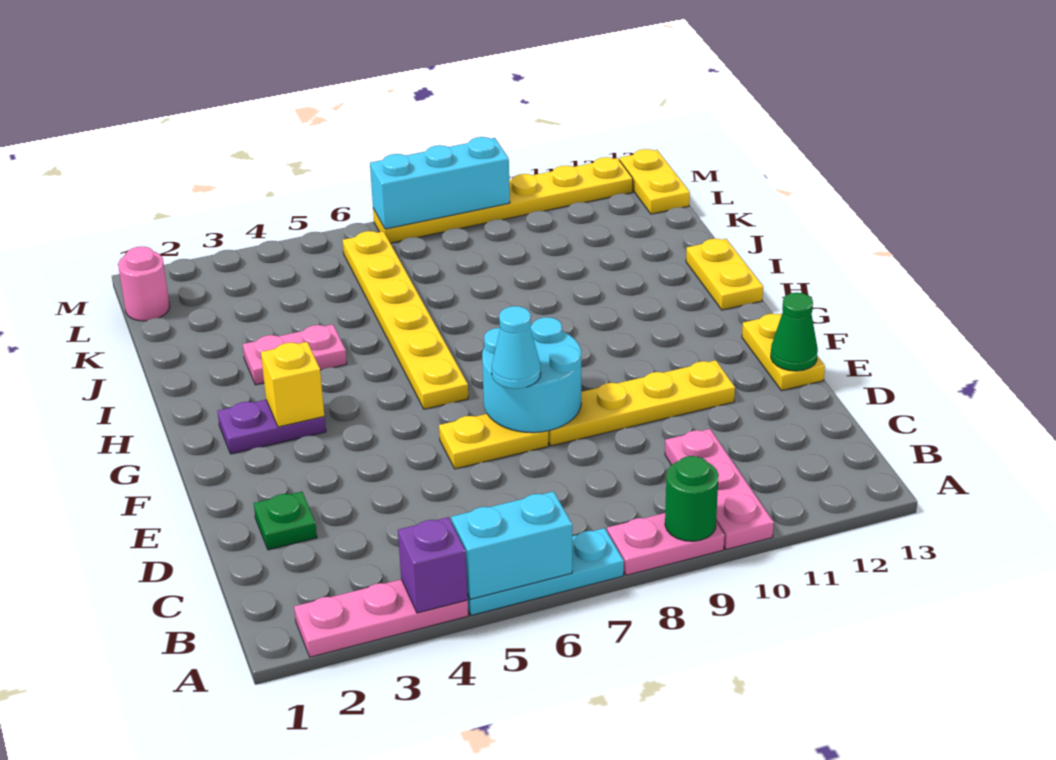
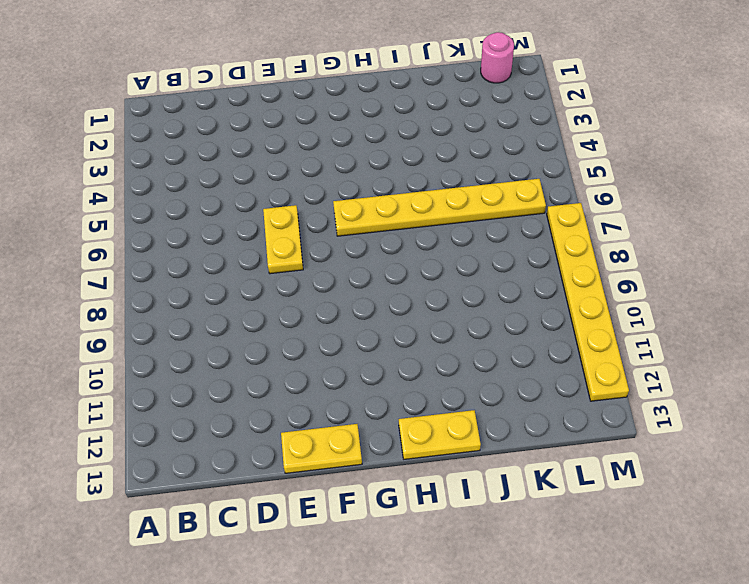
none -> pink plate A2:A4 level 1
none -> cyan plate A5:A7 level 1
none -> pink plate A8:A9 level 1

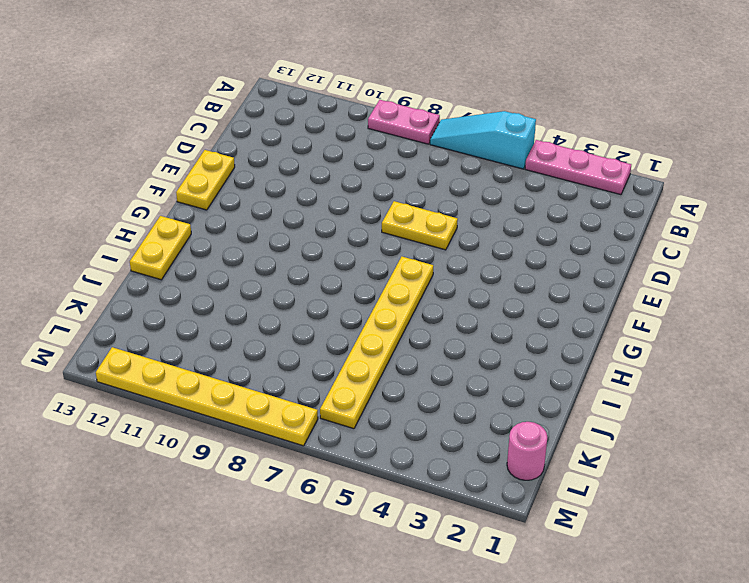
cyan slope A5:A7 level 1 top 5 -> cyan plate A5:A7 level 1
none -> pink plate A10:C10 level 1
none -> green plate D2 level 1
none -> yellow plate E8:E11 level 1

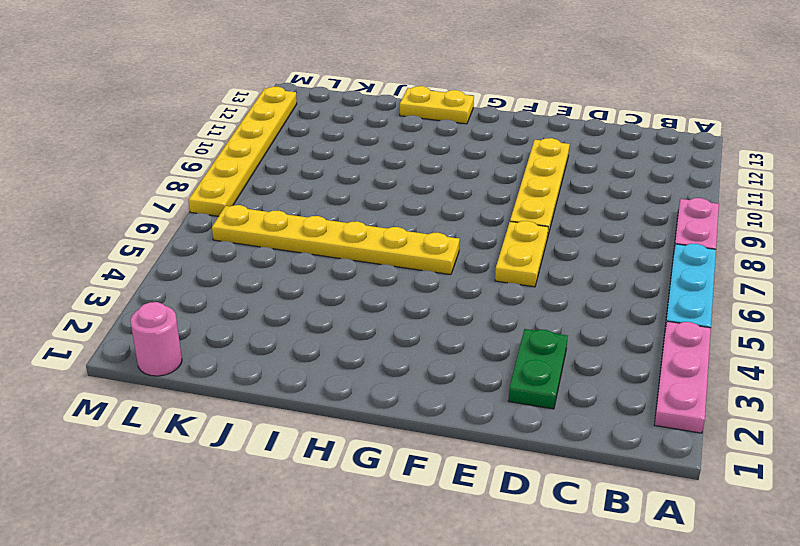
green plate D2:D3 level 1 -> green plate D2 level 1
none -> pink plate A10:C10 level 1
none -> yellow plate E13:F13 level 1
none -> purple plate G2:G3 level 1

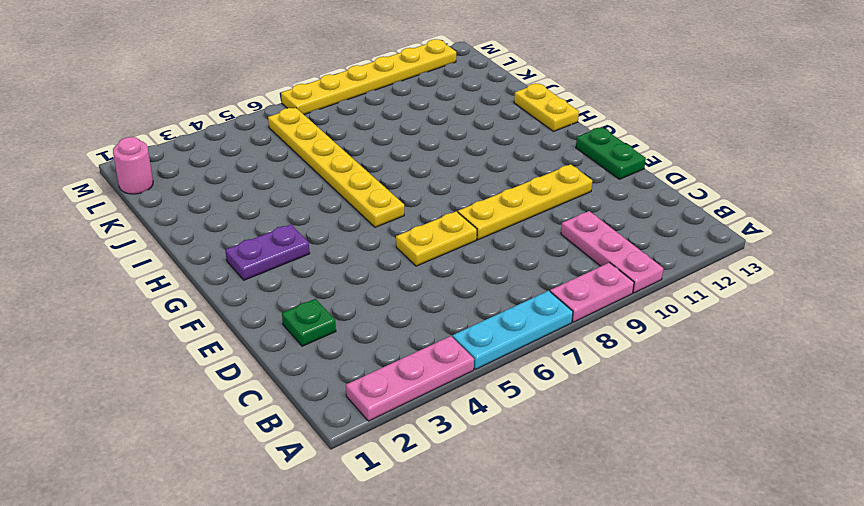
green plate E13:F13 level 1 -> yellow plate E13:F13 level 1
none -> pink plate I3:I4 level 1
none -> yellow plate L13:M13 level 1
none -> purple brick A4 level 2

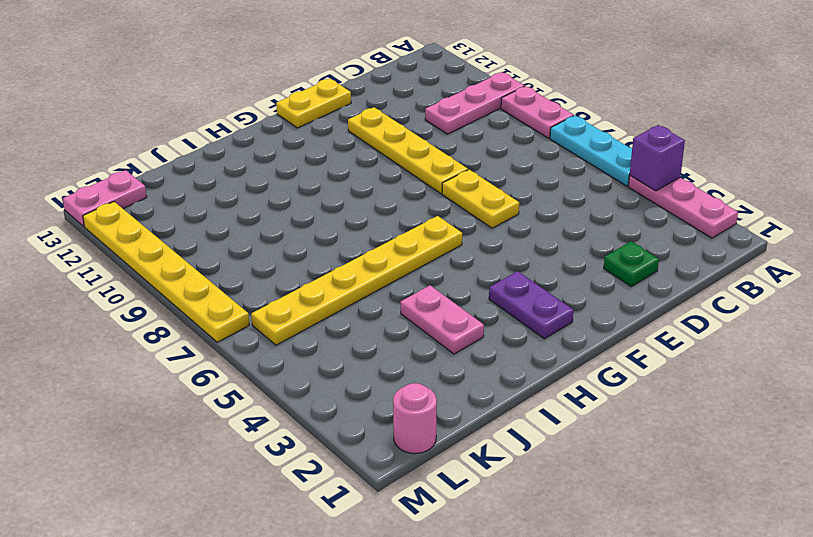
pink plate L13:M13 level 1 -> yellow plate L13:M13 level 1
none -> yellow plate H13:I13 level 1
none -> cyan brick A5:A6 level 2
none -> green round brick A9 level 2

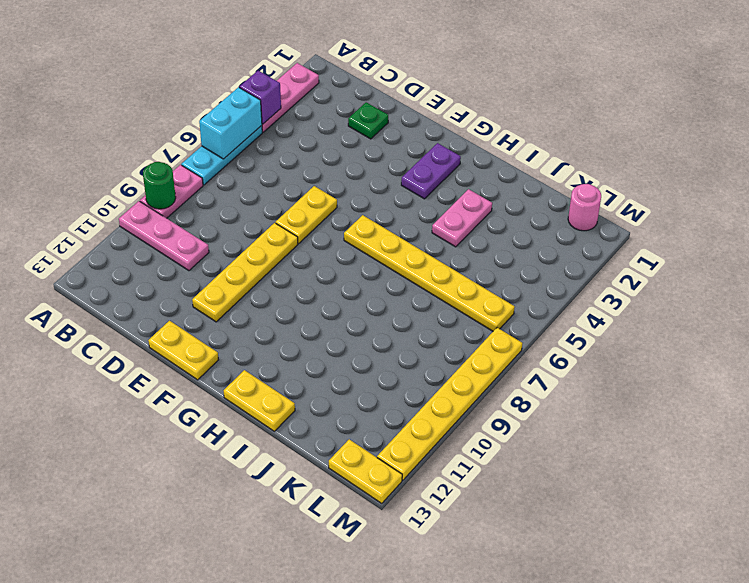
none -> cyan round brick E7:F8 level 2
none -> green cone E13 level 2
none -> yellow brick G3 level 2

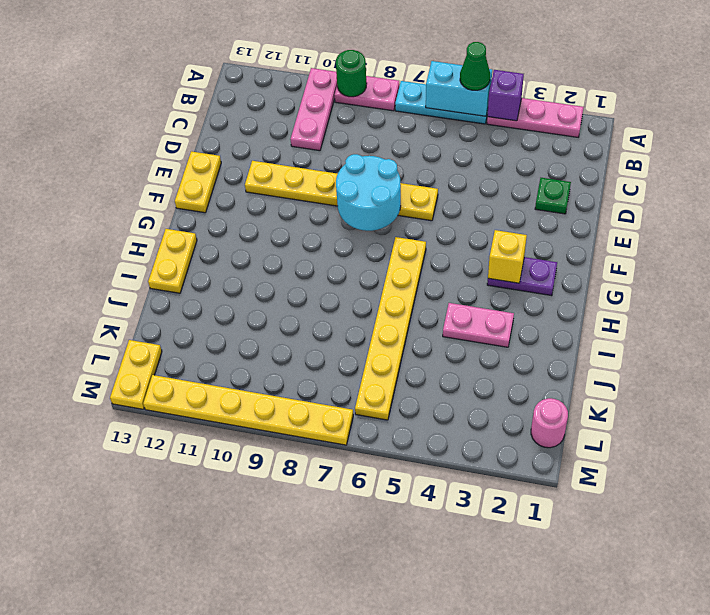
green cone A5 level 3 -> green cone E13 level 2
none -> cyan brick M7:M9 level 2
none -> cyan cone E7 level 3

